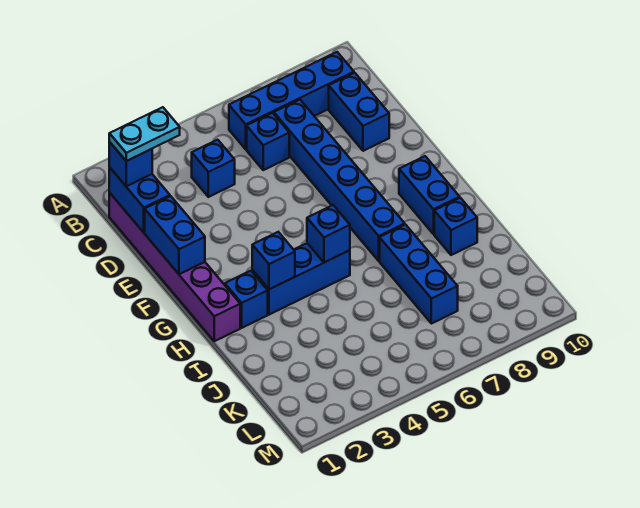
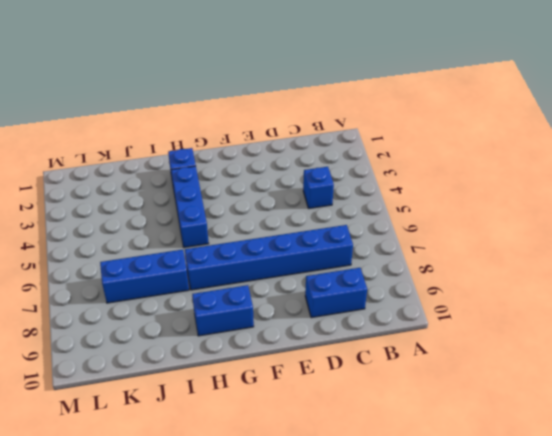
none -> blue brick B6:B9 level 1
none -> purple brick C1:H1 level 1
none -> blue brick C6 level 1

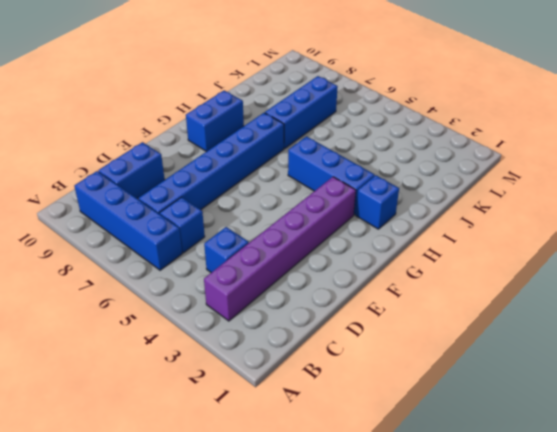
purple brick B3:G3 level 1 -> purple brick C1:H1 level 1
none -> blue brick I9 level 1
none -> blue brick C1:D1 level 2
none -> blue brick E1:F1 level 2

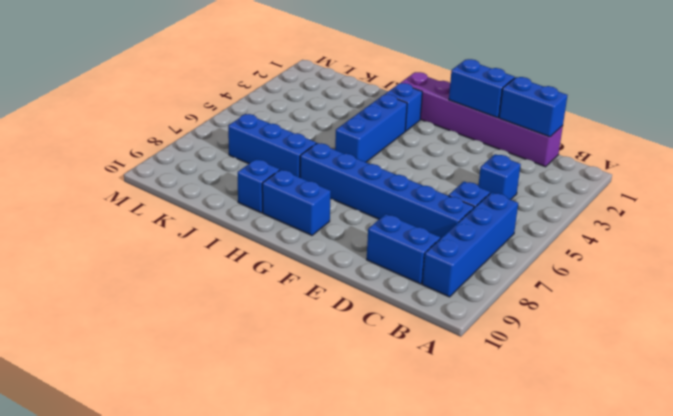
none -> blue brick H3 level 2
none -> blue brick H5 level 2
none -> blue brick C1 level 3

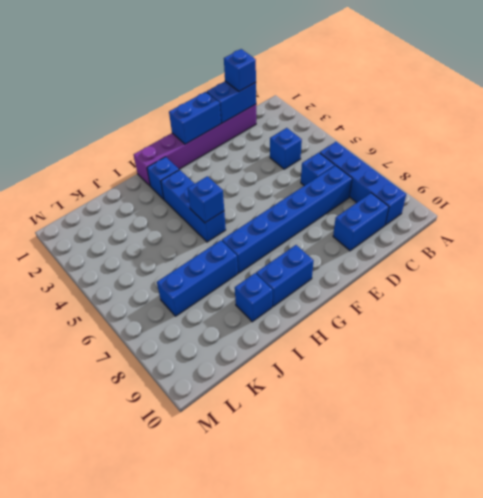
none -> blue brick H3 level 2
none -> cyan plate C1:C2 level 4

